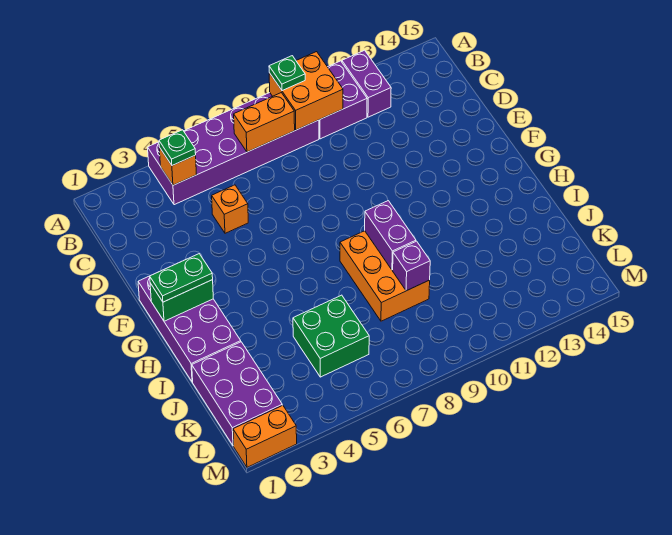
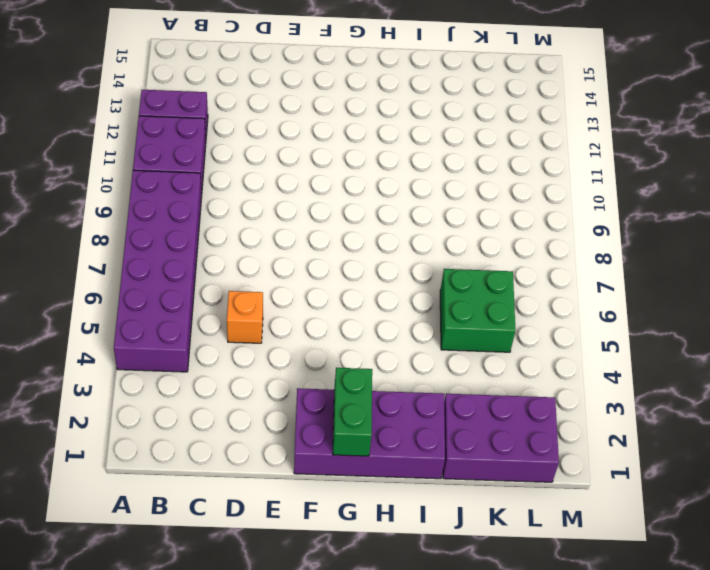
none -> orange brick H8:J9 level 1
none -> orange brick M1:M2 level 1
none -> orange brick A9:B10 level 2

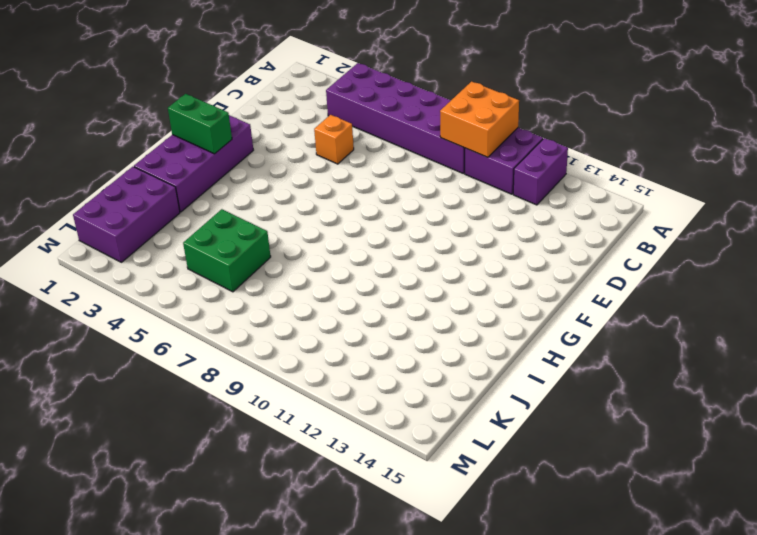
none -> orange brick H8:J9 level 1
none -> orange brick M1:M2 level 1
none -> orange brick B4 level 2

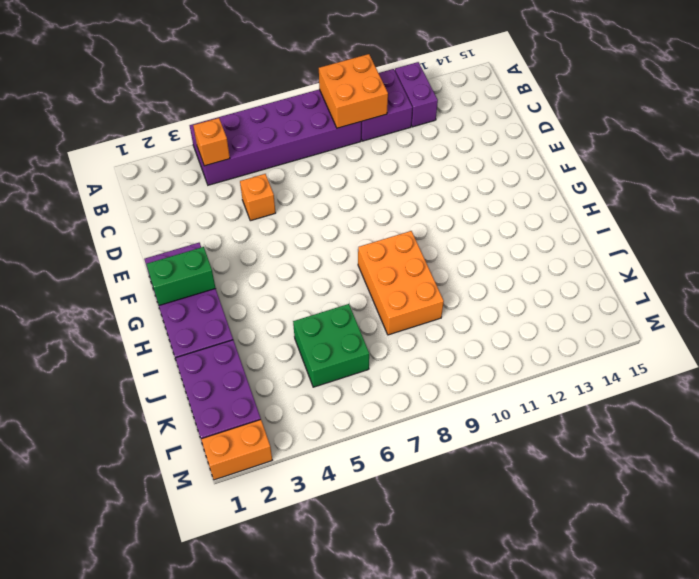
none -> orange brick B7:B8 level 2
none -> purple brick H9:I9 level 2
none -> purple brick J9 level 2

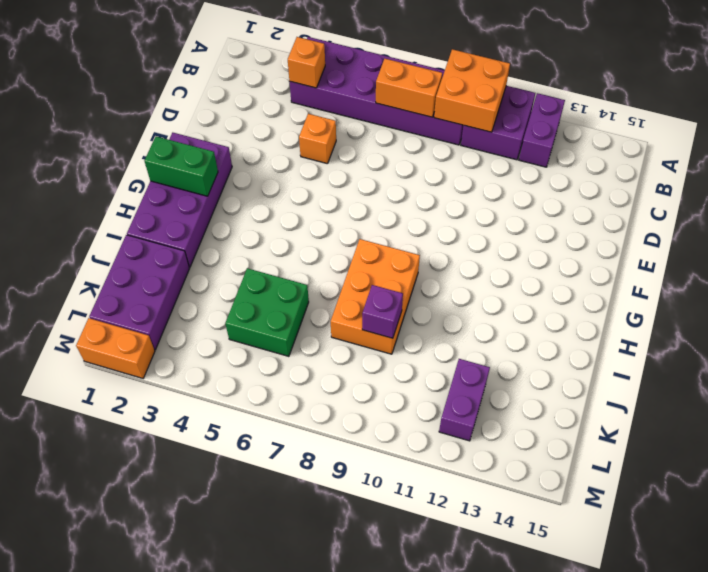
purple brick K12:L12 level 1 -> purple brick H9:I9 level 2
none -> green plate A9 level 3
none -> green plate B4 level 3
none -> green plate G1:G2 level 3

